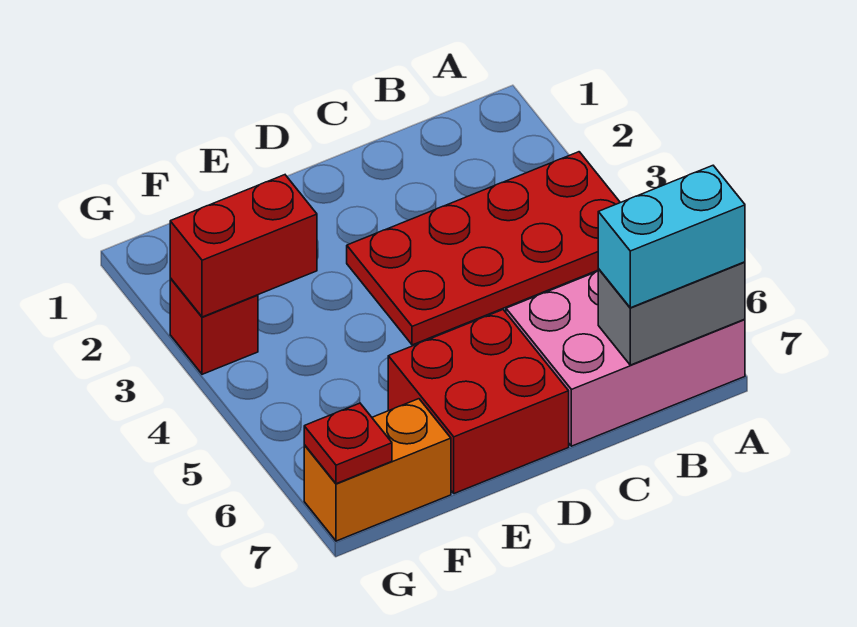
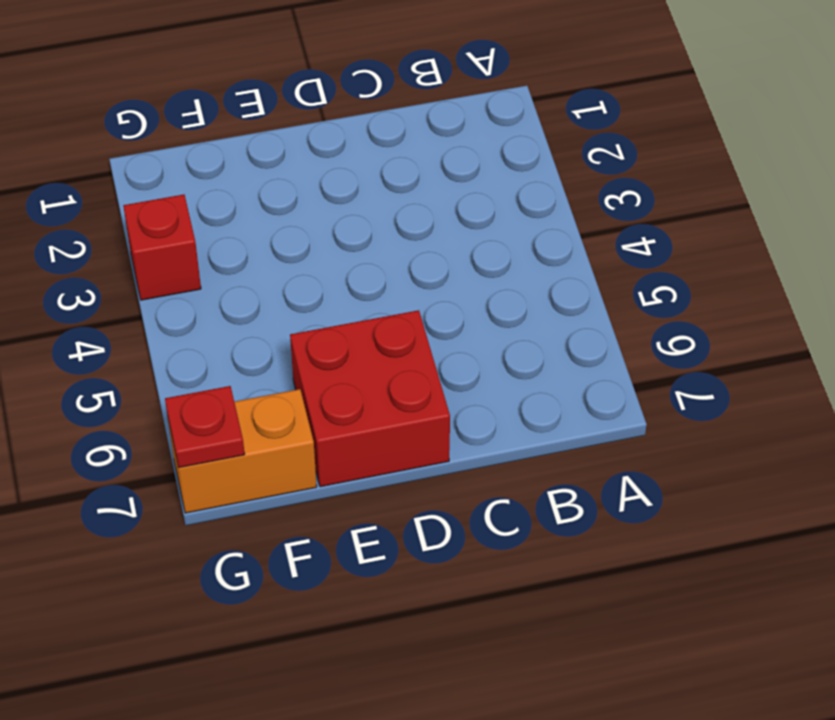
none -> red plate A3:D4 level 1
none -> pink brick A6:C7 level 1

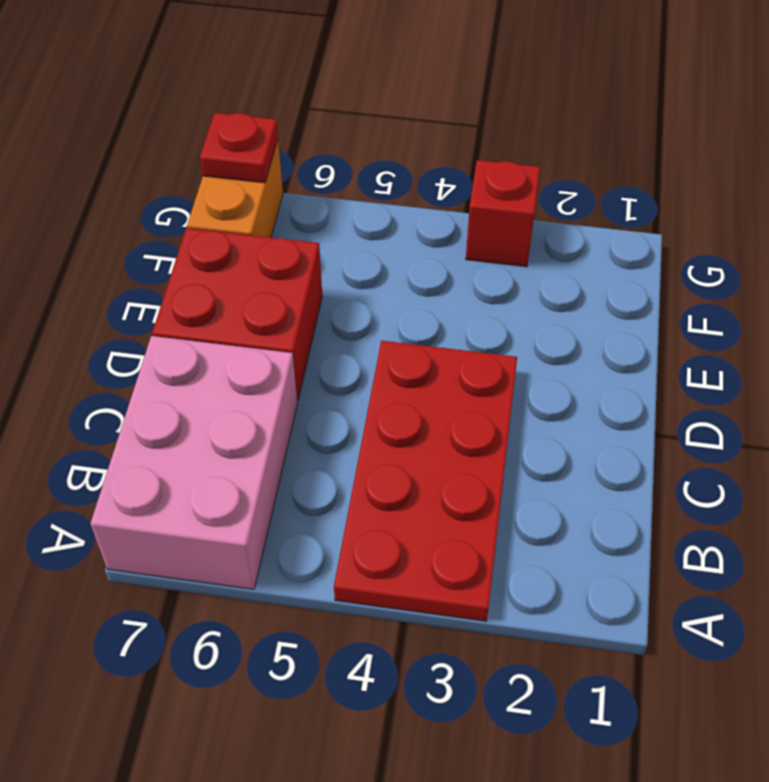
none -> grey brick A7:B7 level 2
none -> red brick F3:G3 level 2

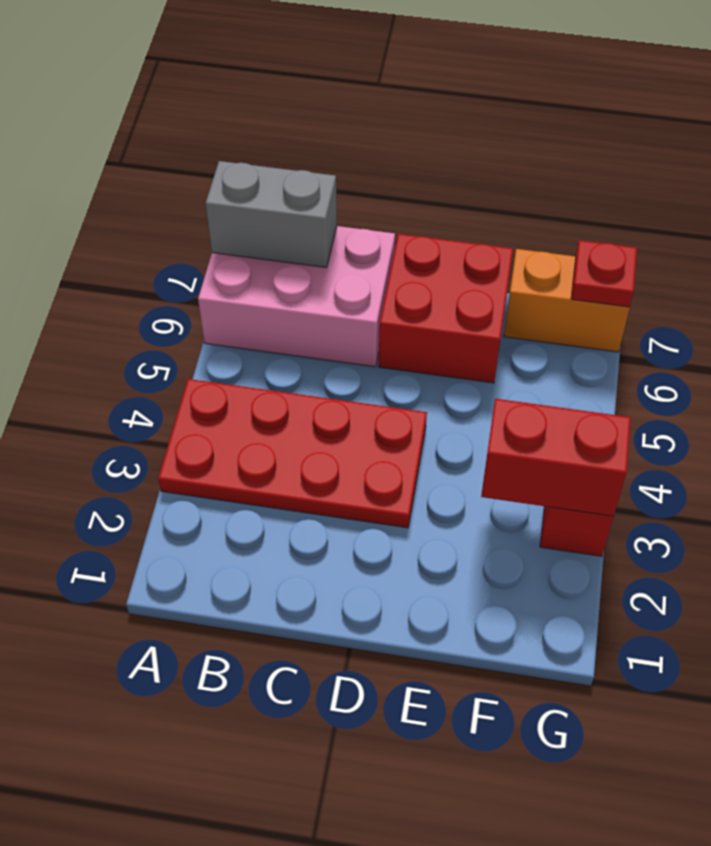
none -> cyan brick A7:B7 level 3

